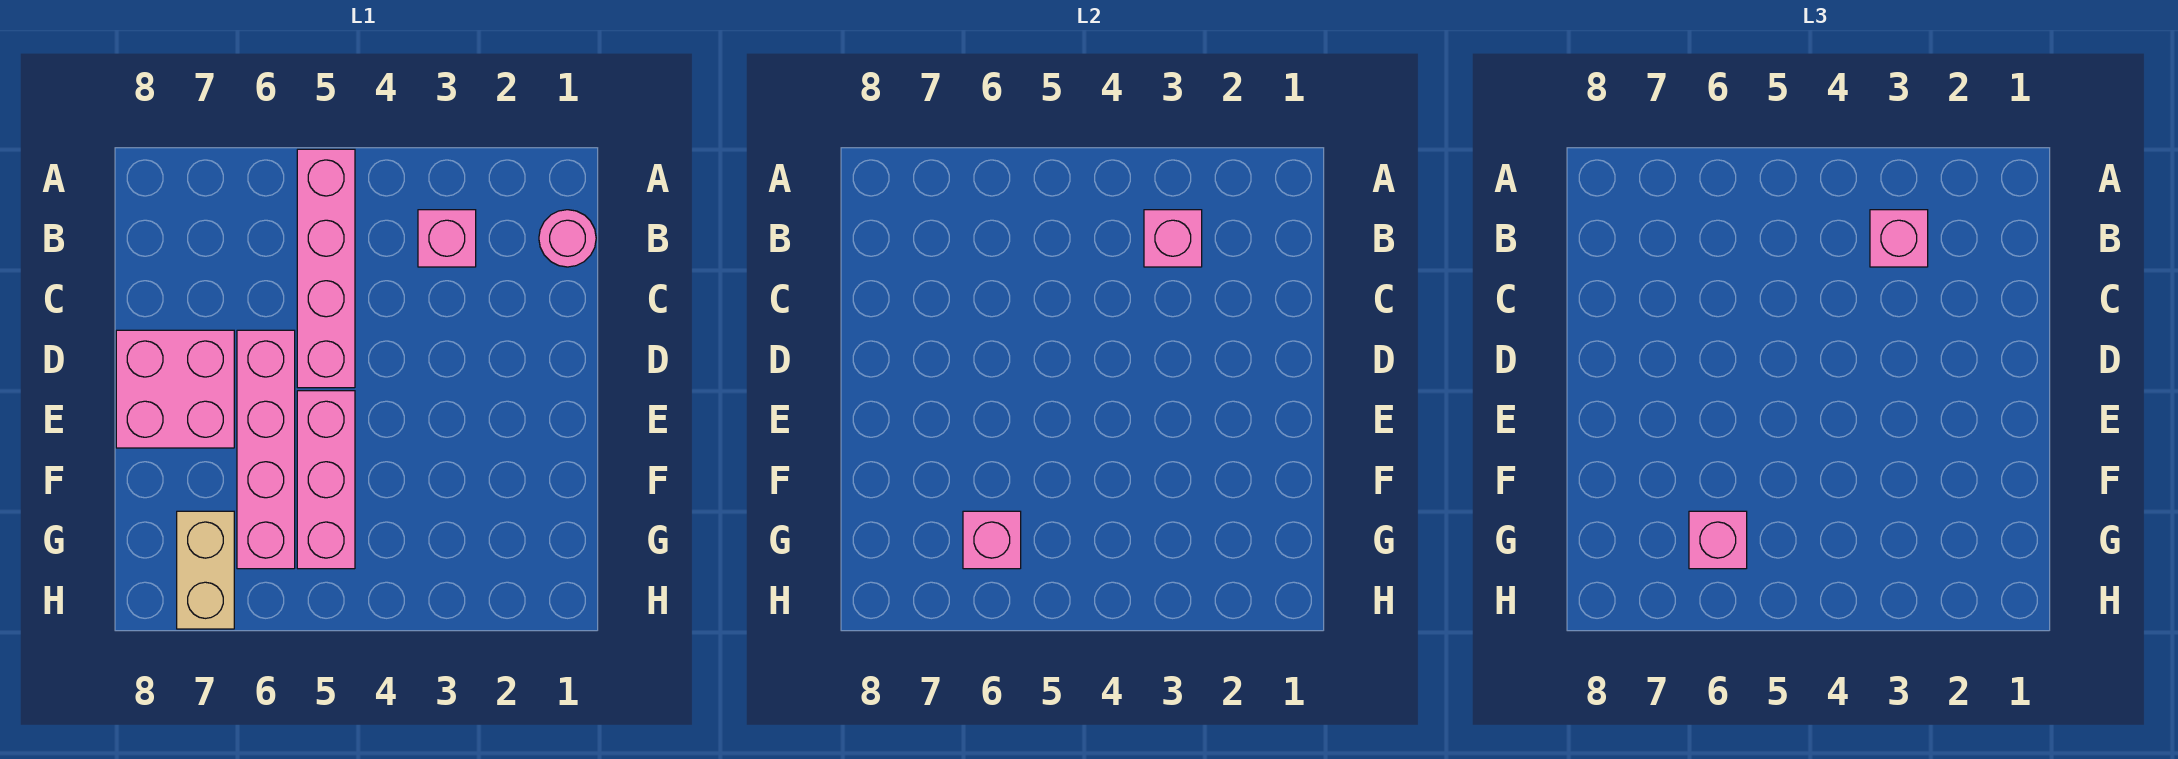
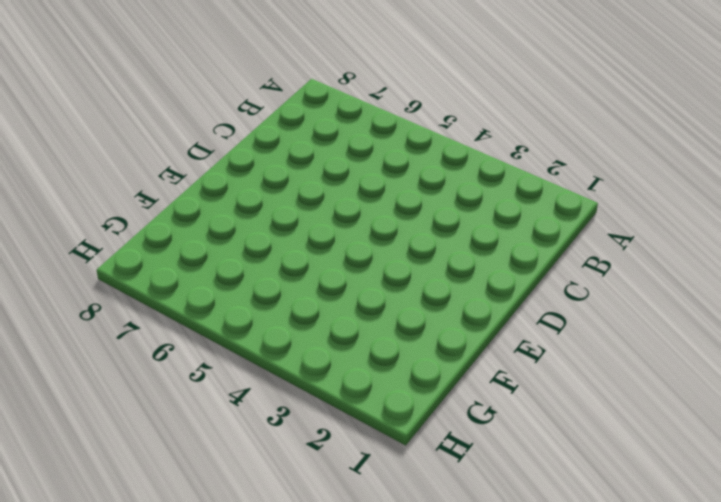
none -> pink brick A5:D5 level 1
none -> pink round brick B1 level 1

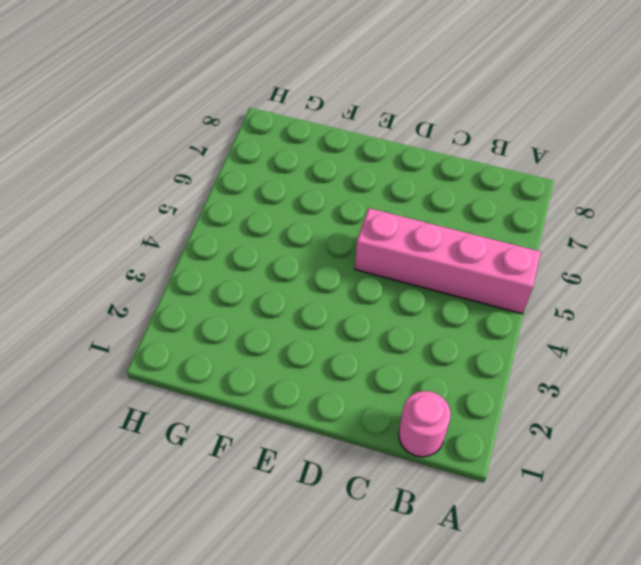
none -> pink brick B3 level 1
none -> pink brick D6:G6 level 1

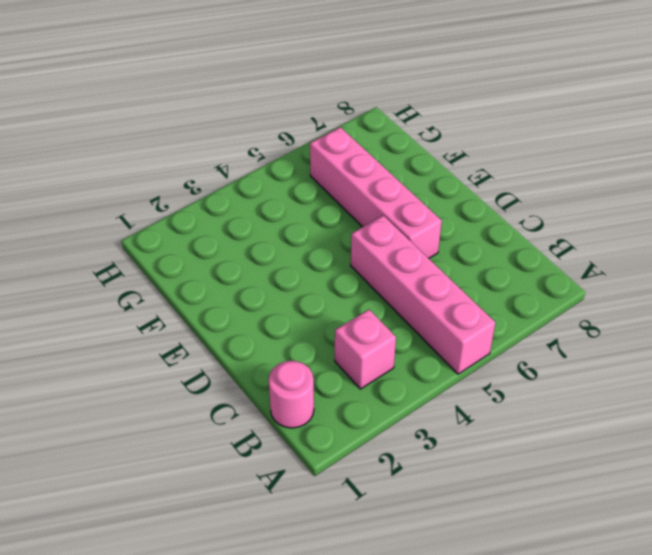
none -> pink brick D7:E8 level 1
none -> pink brick E5:G5 level 1

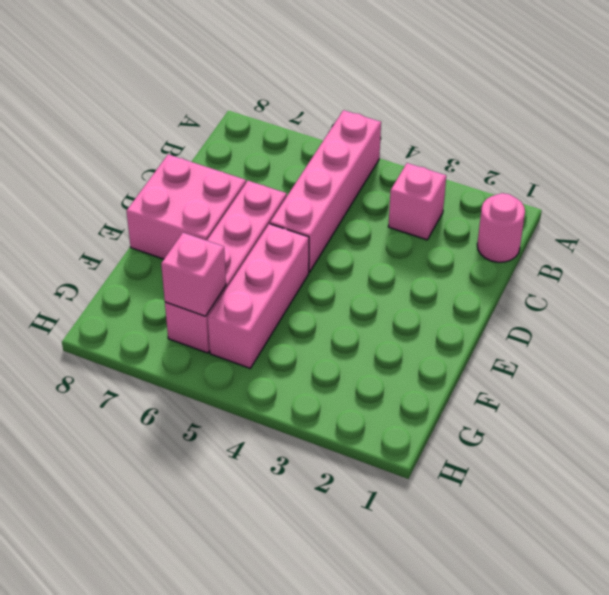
none -> tan brick G7:H7 level 1
none -> pink brick B3 level 2

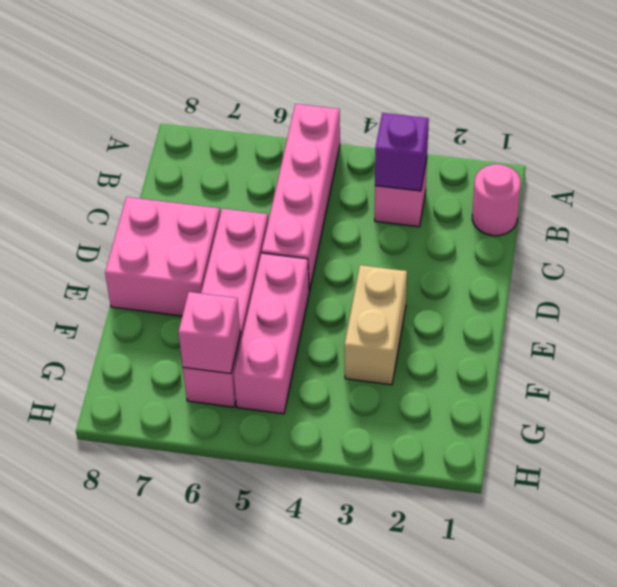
purple brick B3 level 2 -> pink brick B3 level 2
tan brick E3:F3 level 1 -> tan brick G7:H7 level 1
none -> pink brick B3 level 3
none -> pink brick G6 level 3

